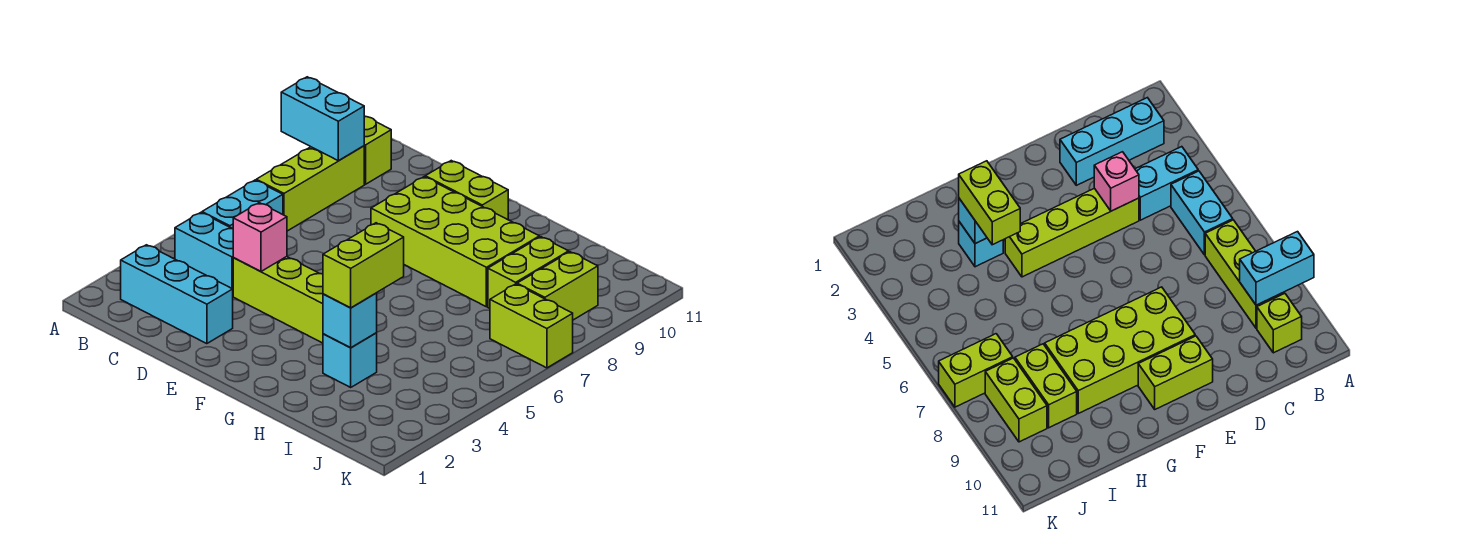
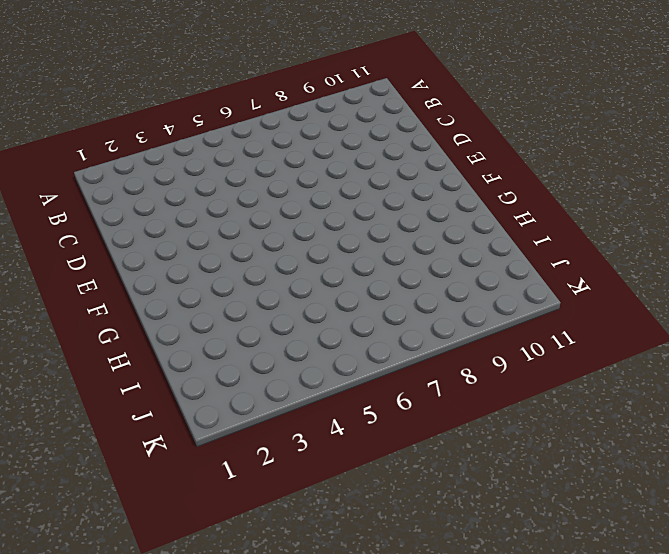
none -> cyan brick B2:D2 level 1
none -> cyan brick B4:C4 level 1
none -> cyan brick B5:B6 level 1

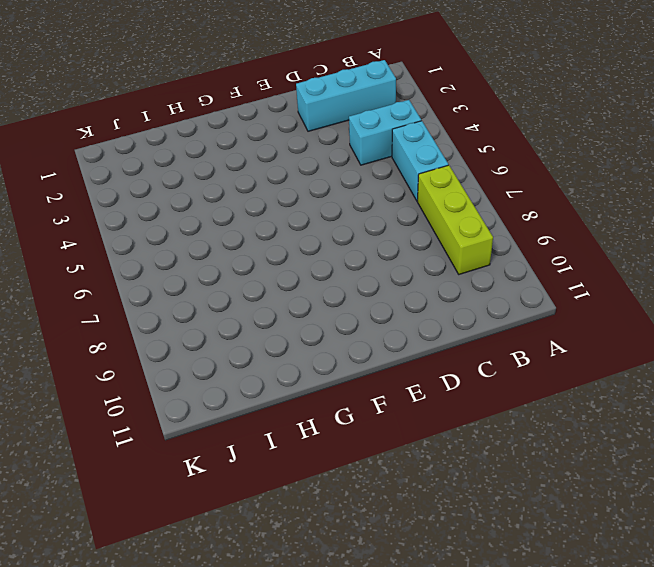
none -> lime brick B10 level 1
none -> lime brick D4:G4 level 1
none -> lime brick E8:H9 level 1

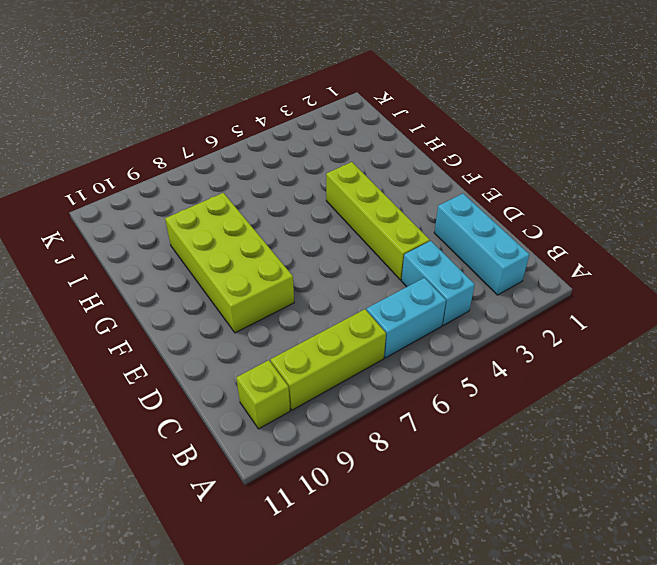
none -> lime brick E10:F10 level 1
none -> cyan brick H3 level 1
none -> lime brick I8:I9 level 1

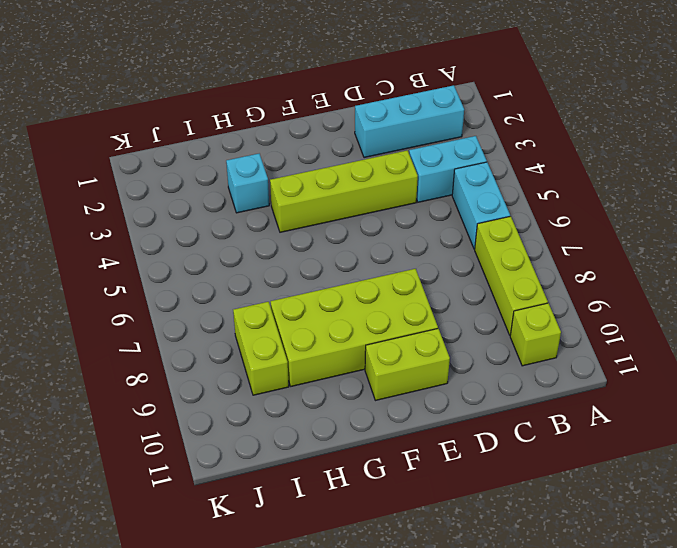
none -> lime brick J7:K7 level 1
none -> lime brick J8:J9 level 1
none -> cyan brick A9:B9 level 2

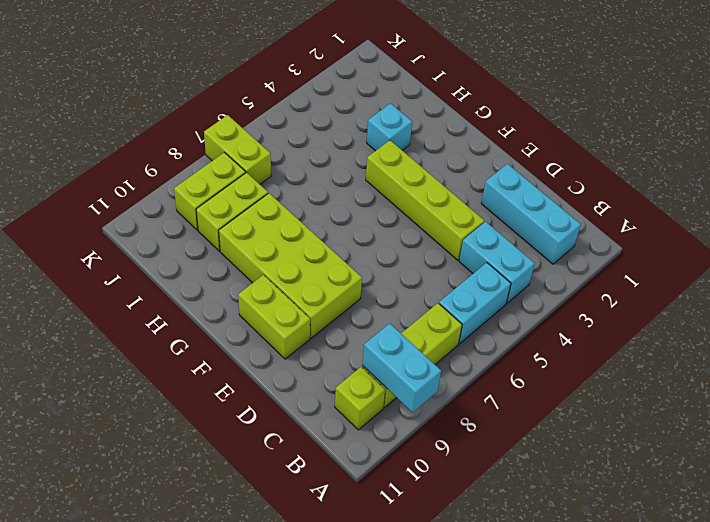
none -> pink brick D4 level 2
none -> cyan brick H3 level 2
none -> lime brick H3:H4 level 3

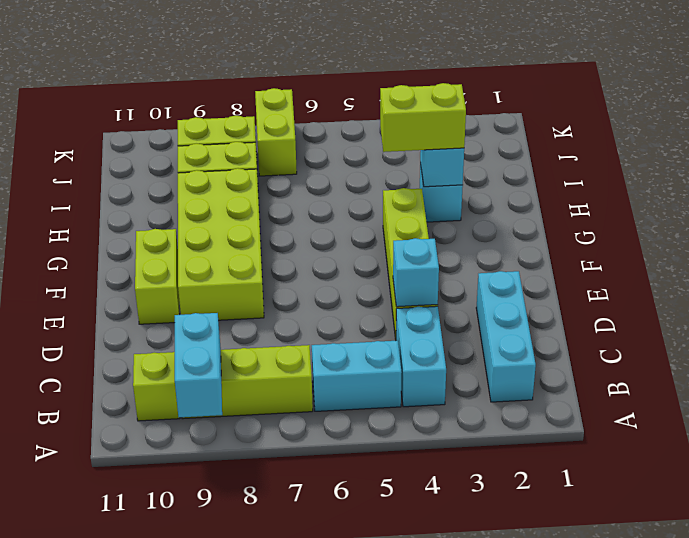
cyan brick D4 level 2 -> pink brick D4 level 2

